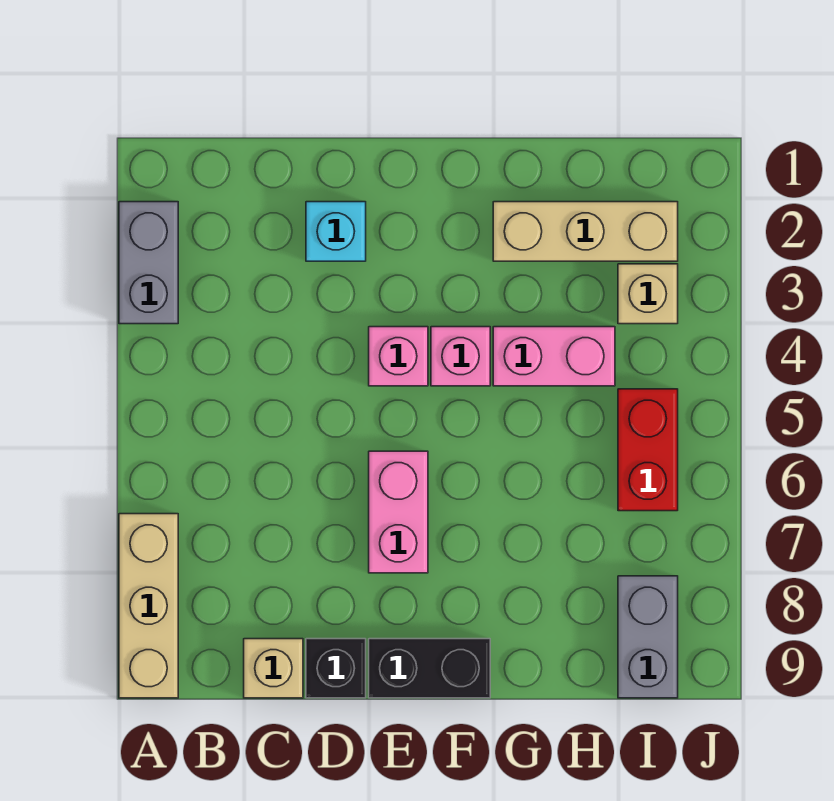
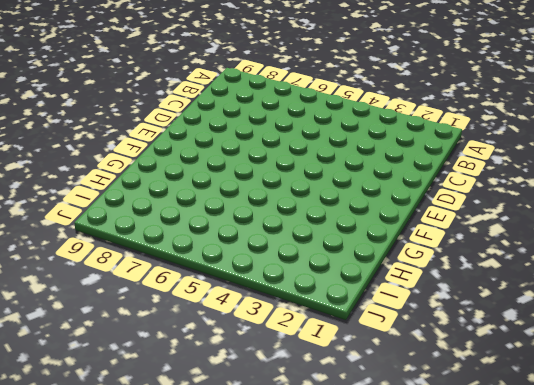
none -> grey brick A2:A3 level 1
none -> tan brick A7:A9 level 1
none -> tan brick C9 level 1

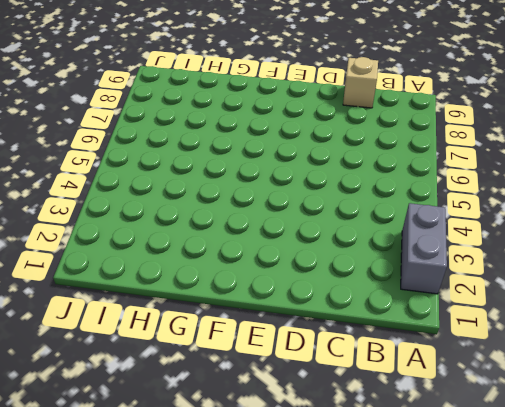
none -> tan brick A7:A9 level 1
none -> cyan brick D2 level 1
none -> black brick D9 level 1

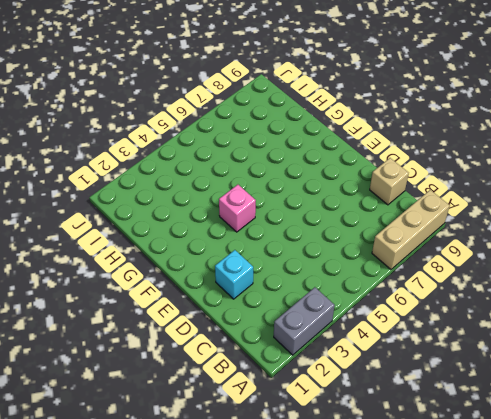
none -> black brick D9 level 1
none -> pink brick E4 level 1
none -> pink brick E6:E7 level 1

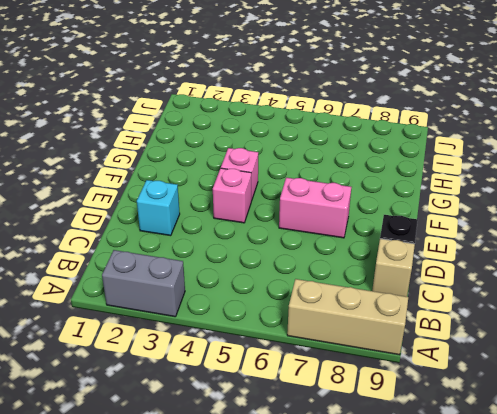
none -> black brick E9:F9 level 1
none -> tan brick G2:I2 level 1
none -> pink brick G4:H4 level 1

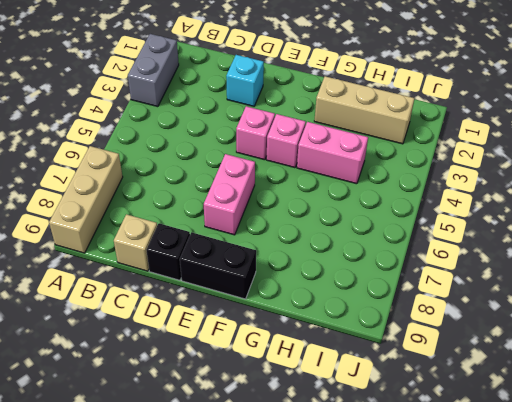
none -> tan brick I3 level 1
none -> red brick I5:I6 level 1
none -> grey brick I8:I9 level 1

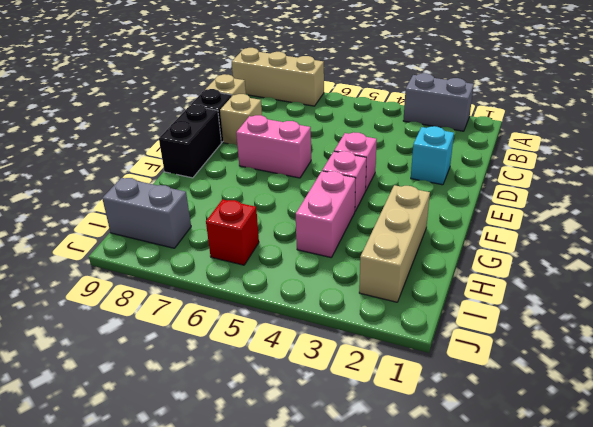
tan brick D8 level 1 -> tan brick I3 level 1
red brick I6 level 1 -> red brick I5:I6 level 1

